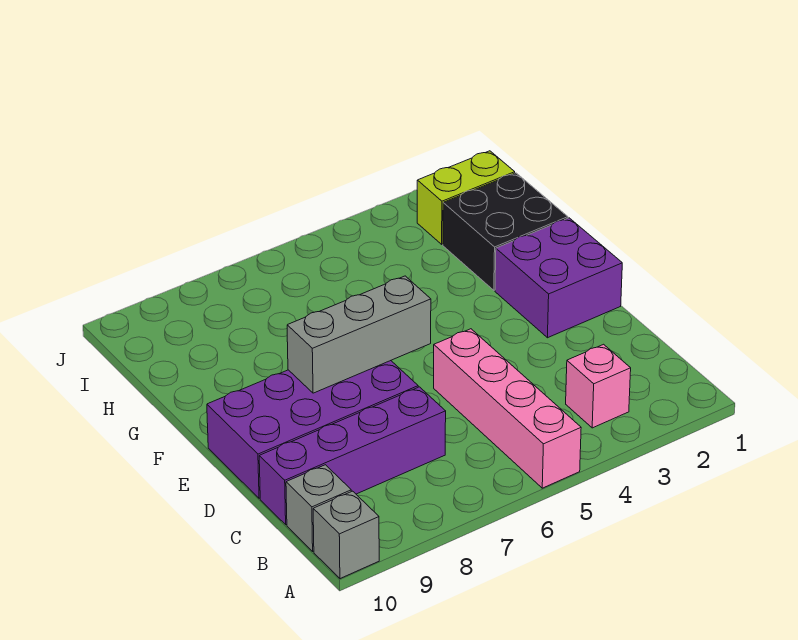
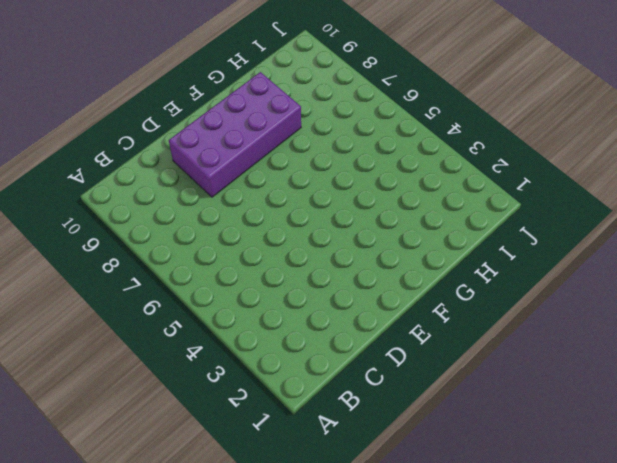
purple brick D8:G9 level 1 -> purple brick D7:E10 level 1
none -> pink brick A5:D5 level 1
none -> grey brick A10 level 1

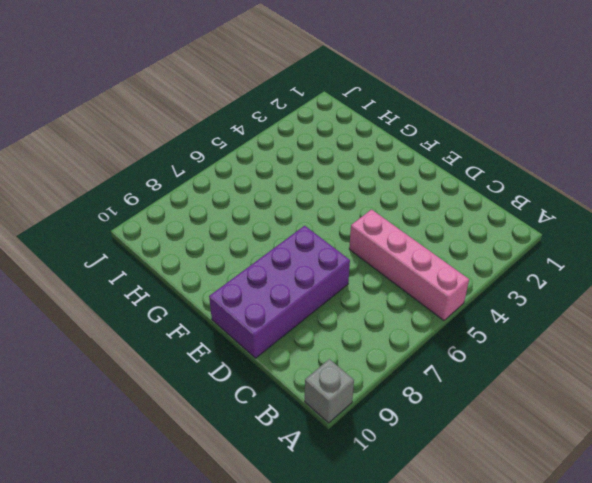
none -> pink brick B3 level 1
none -> grey brick B10 level 1

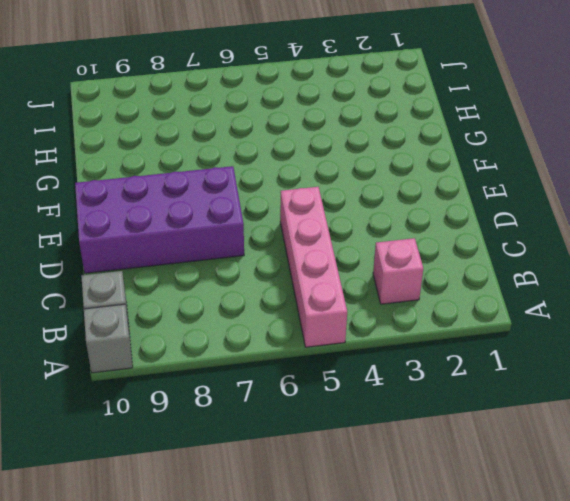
none -> purple brick C7:C10 level 1
none -> purple brick E1:F2 level 1

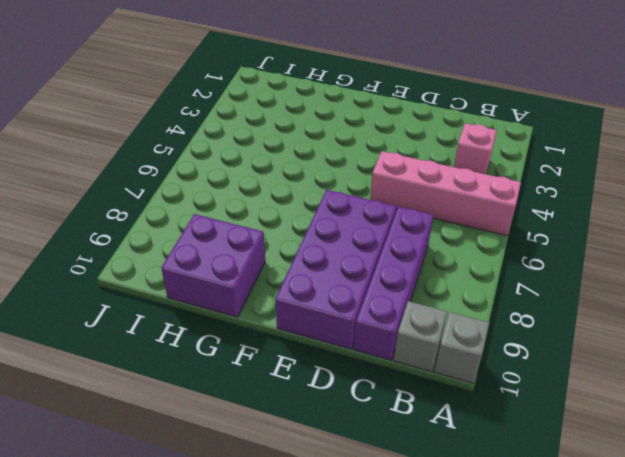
purple brick G9:H10 level 1 -> purple brick E1:F2 level 1
none -> black brick G1:H2 level 1
none -> lime brick I1:I2 level 1

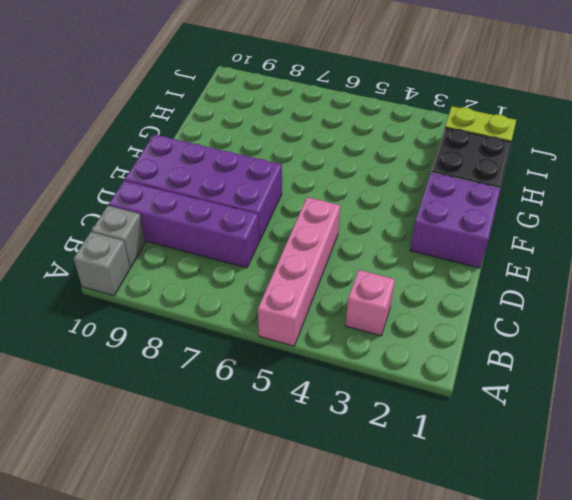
none -> grey brick E6:E8 level 2

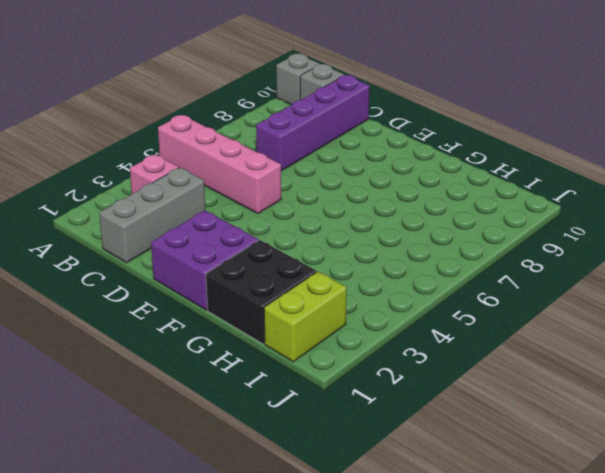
grey brick C1:C3 level 1 -> grey brick E6:E8 level 2
none -> purple brick D7:E10 level 1

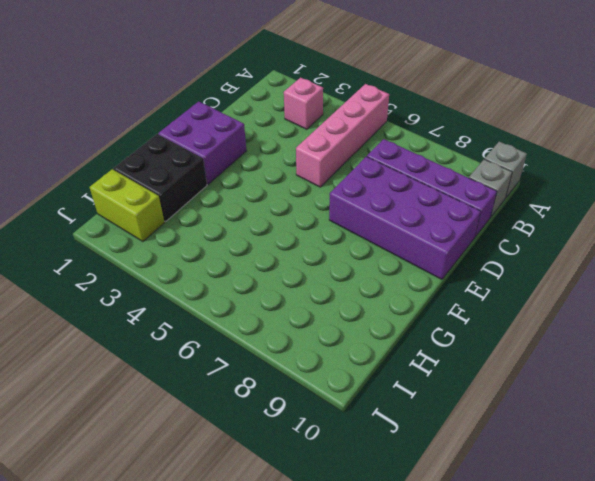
none -> grey brick E6:E8 level 2

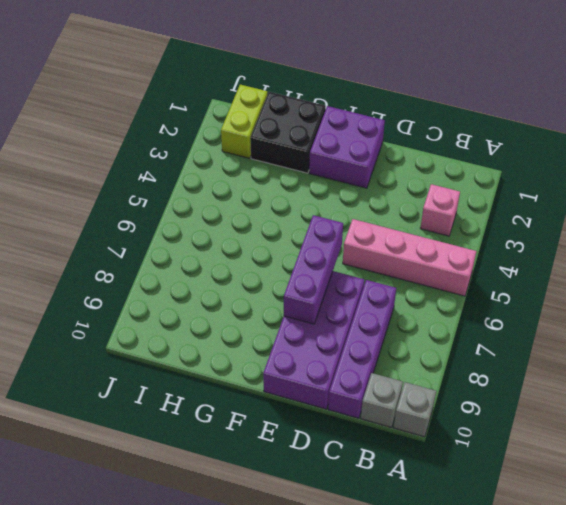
purple brick E6:E8 level 2 -> grey brick E6:E8 level 2

